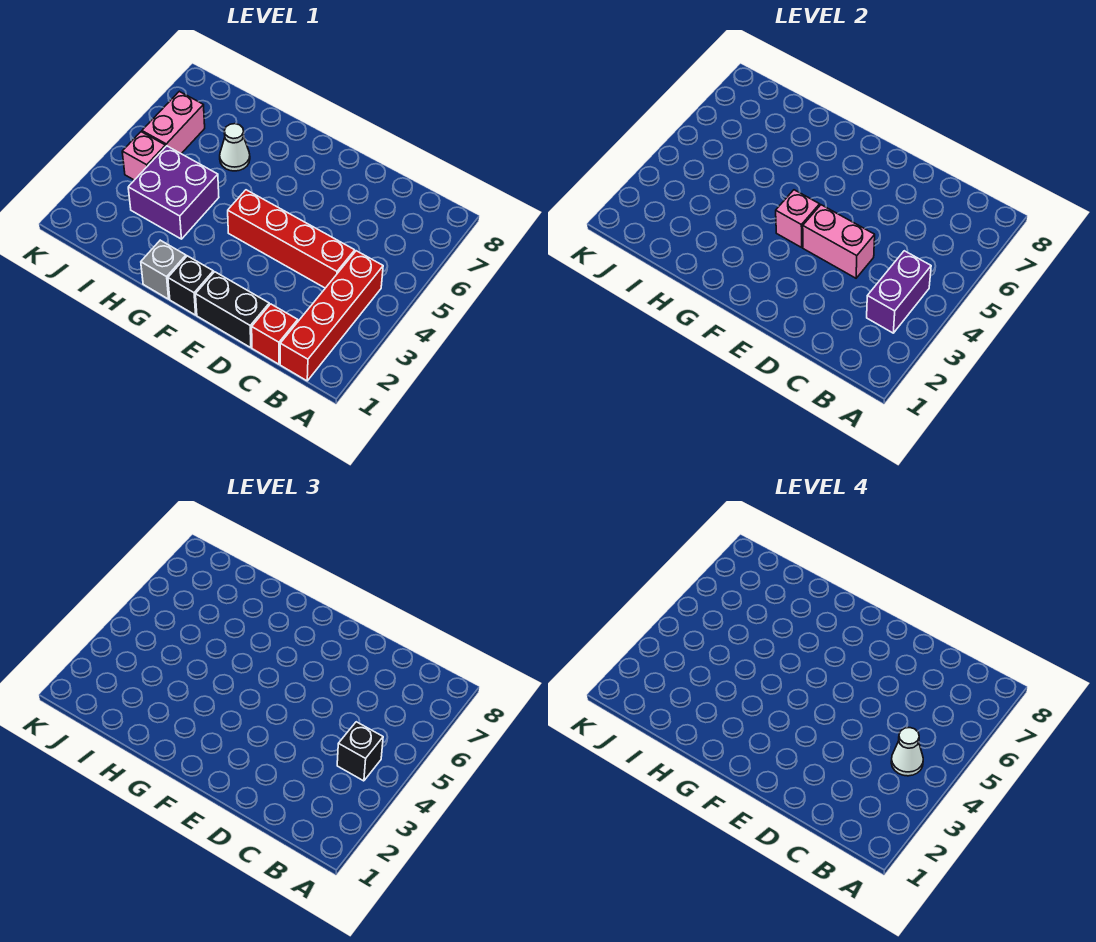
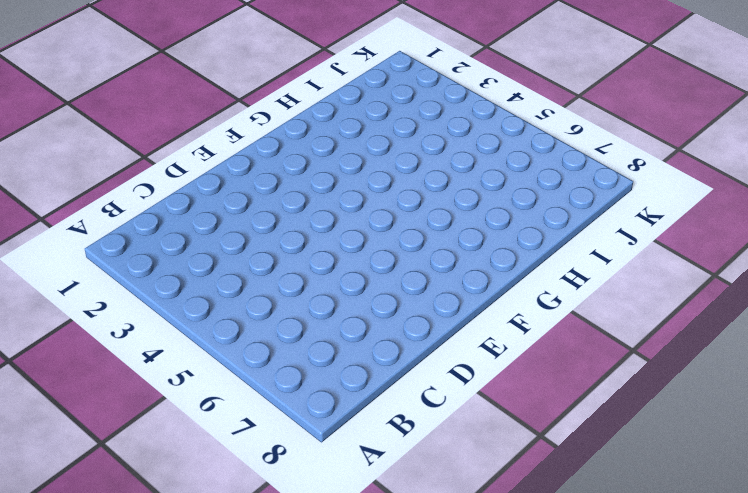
none -> red brick B1:B4 level 1
none -> red brick C1 level 1
none -> red brick C4:F4 level 1

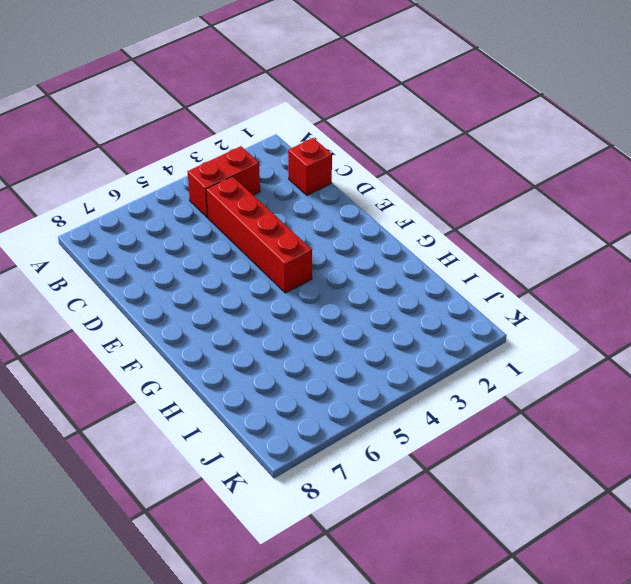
red brick B3:B4 level 1 -> red brick B1:B4 level 1
none -> black brick D1:E1 level 1
none -> black brick F1 level 1
none -> grey brick G1 level 1

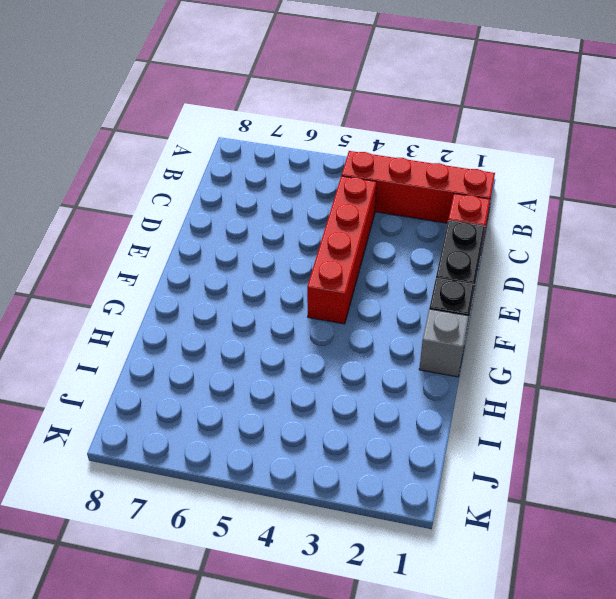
none -> purple brick H3:I4 level 1
none -> white cone H6 level 1
none -> pink brick J4 level 1

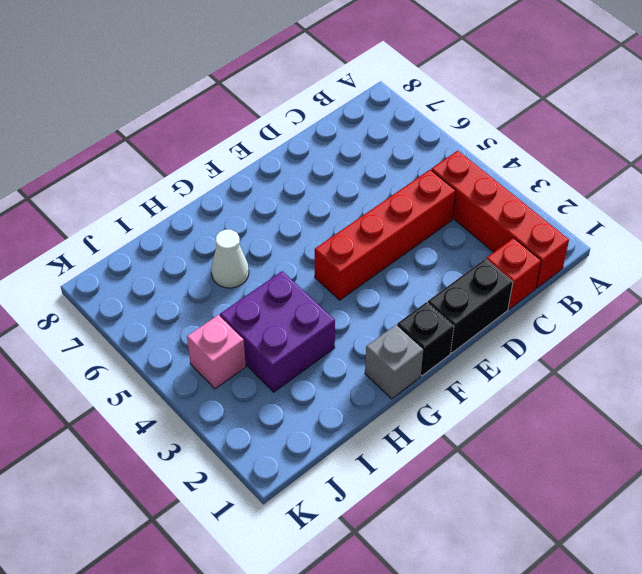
none -> pink brick J5:J6 level 1
none -> purple brick B3:B4 level 2
none -> pink brick D4:E4 level 2

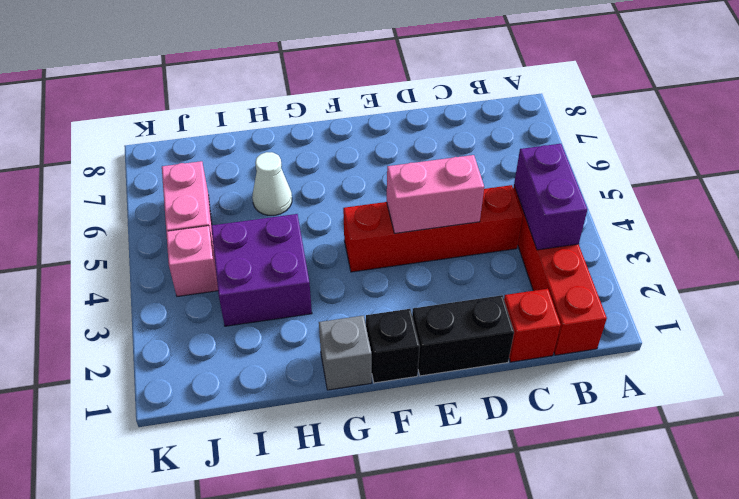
none -> pink brick F4 level 2
none -> black brick B4 level 3
none -> white cone B4 level 4

